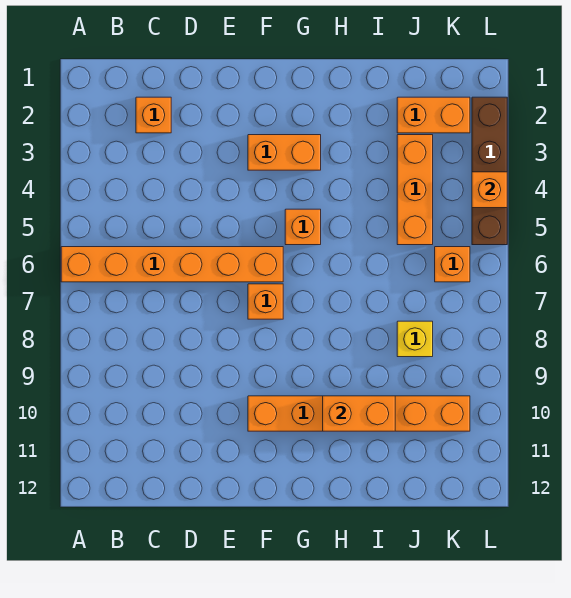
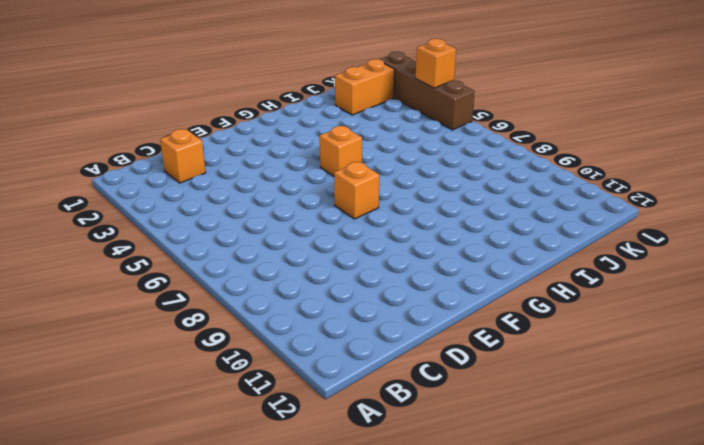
none -> orange brick A6:F6 level 1
none -> orange brick F3:G3 level 1
none -> orange brick F10:K10 level 1

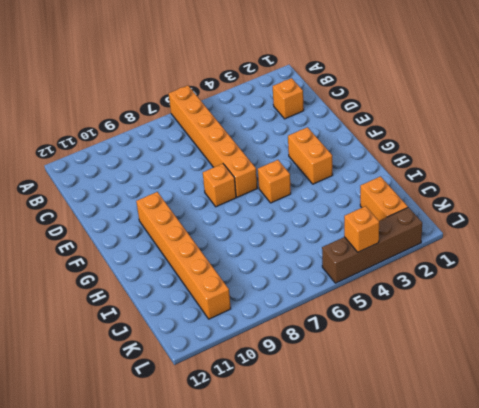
none -> orange brick J3:J5 level 1
none -> yellow brick J8 level 1
none -> orange brick K6 level 1

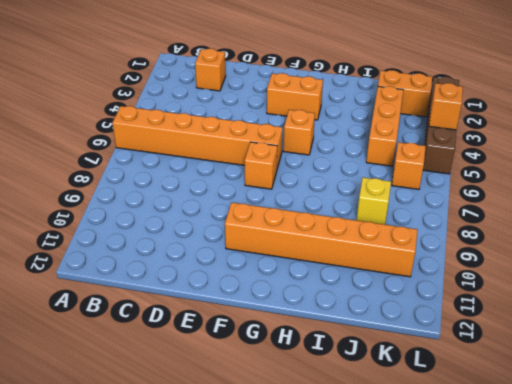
none -> orange brick H10:I10 level 2

